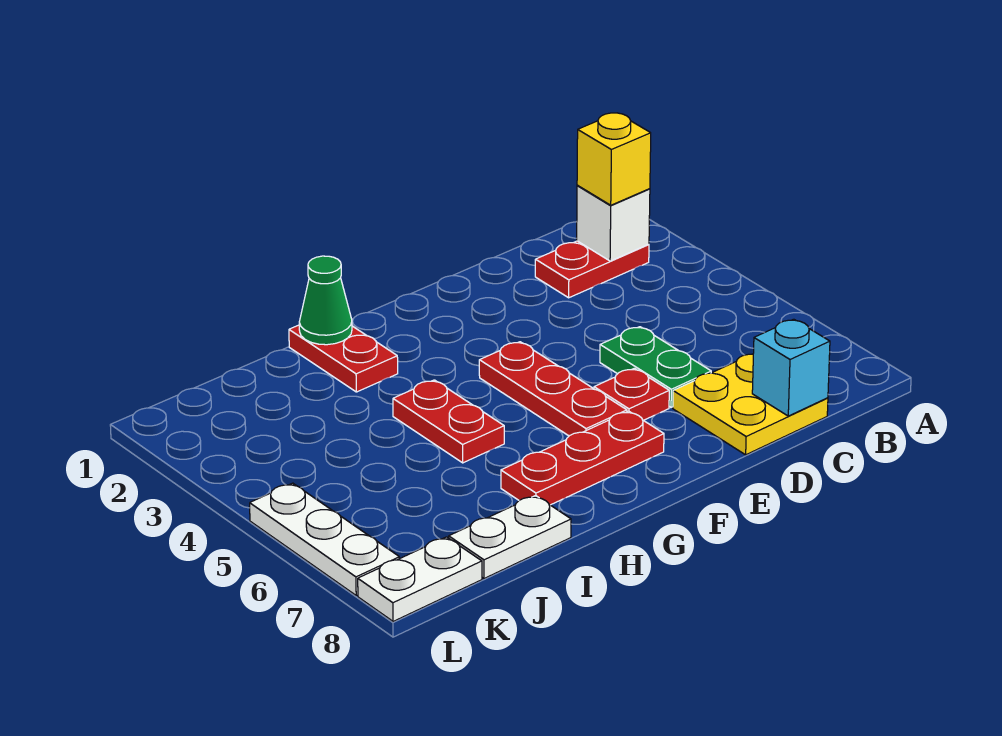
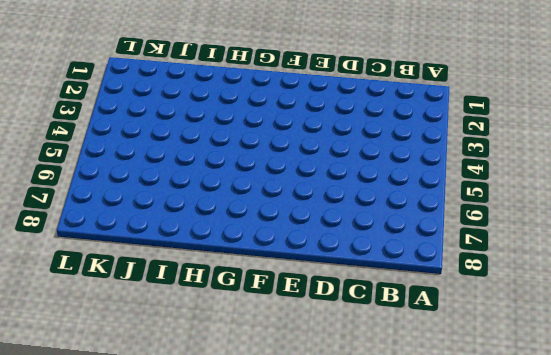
none -> red plate B2:C2 level 1
none -> yellow plate C7:D8 level 1
none -> green plate D5:D6 level 1

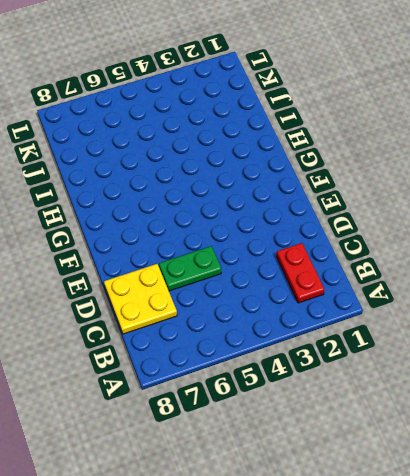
none -> red plate E6 level 1
none -> red plate F4:F6 level 1
none -> red plate F7:H7 level 1

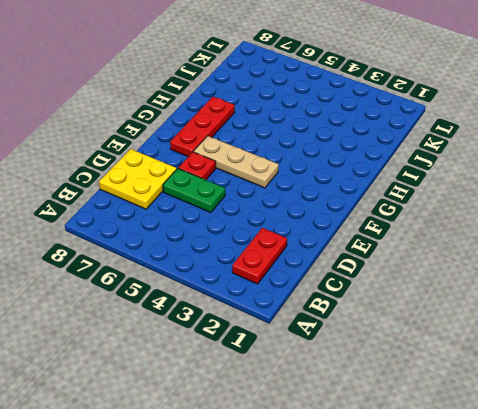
tan plate F4:F6 level 1 -> red plate F4:F6 level 1
none -> red plate H1:H2 level 1
none -> red plate H4:H5 level 1
none -> white plate I8:J8 level 1

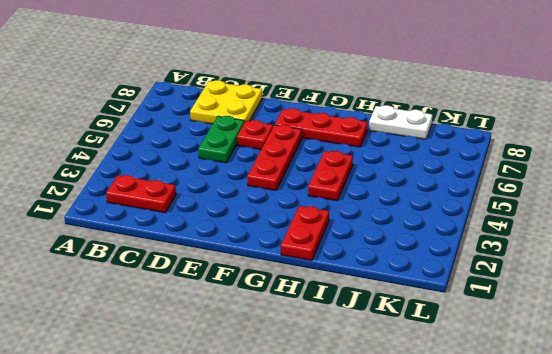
none -> white plate K8:L8 level 1
none -> white plate L5:L7 level 1
none -> white brick B2 level 2

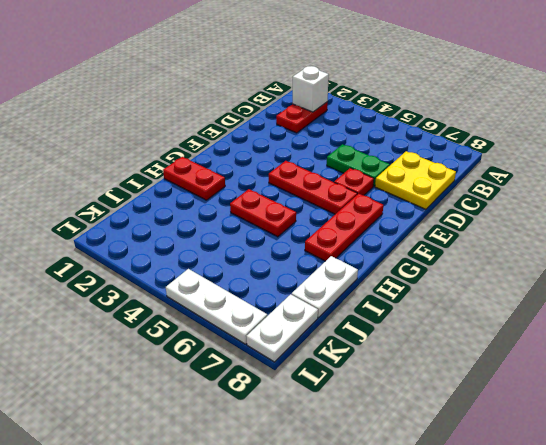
none -> cyan brick C8 level 2
none -> green cone H1 level 2
none -> yellow brick B2 level 3

